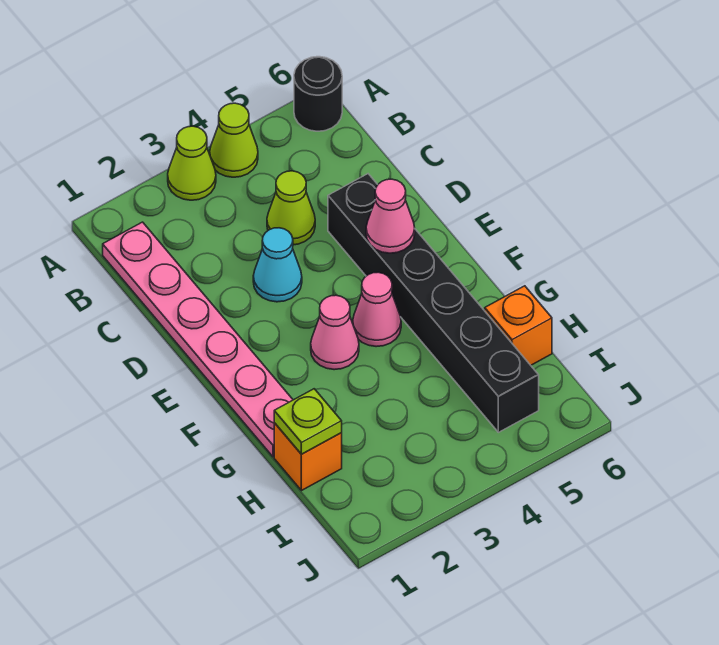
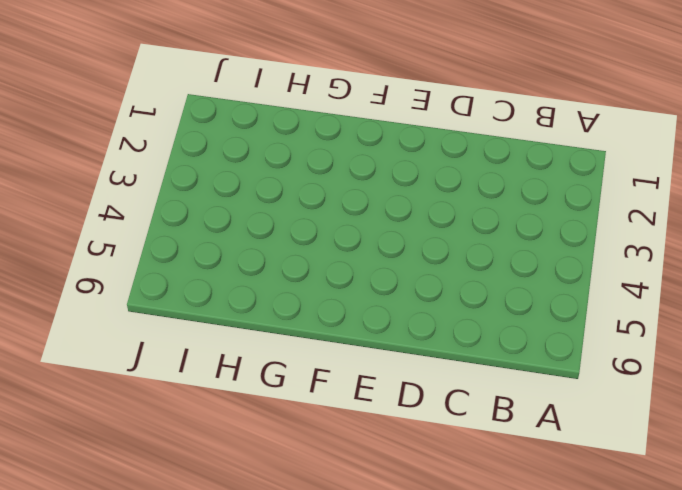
none -> lime cone A3 level 1
none -> lime cone A4 level 1
none -> black round brick A6 level 1

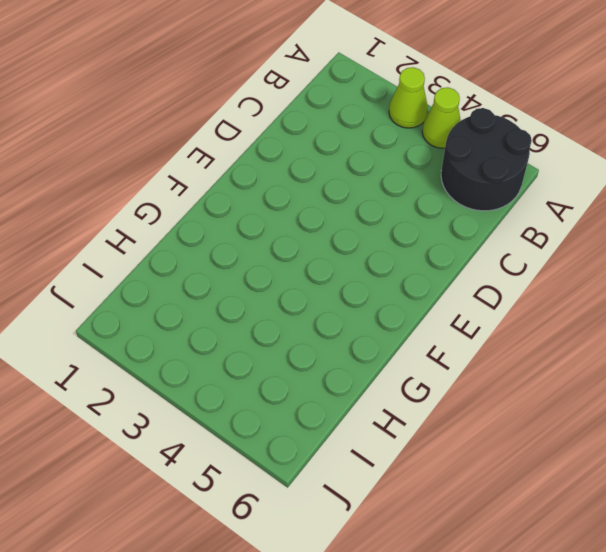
black round brick A5:B6 level 1 -> black round brick A6 level 1
none -> pink plate B1:G1 level 1
none -> lime cone C4 level 1
none -> cyan cone D3 level 1

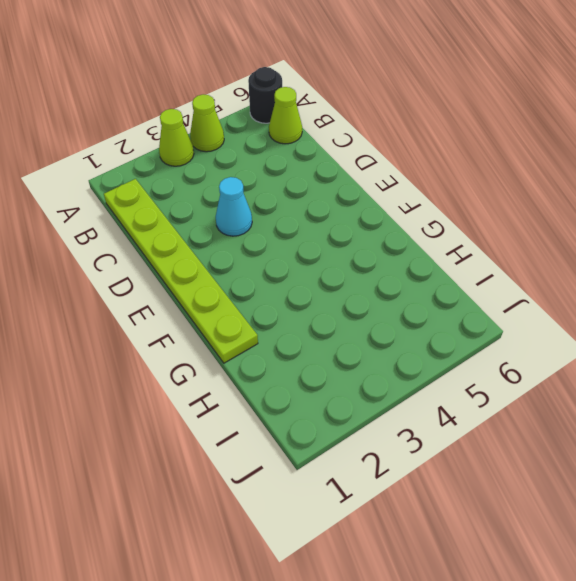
lime plate B1:G1 level 1 -> pink plate B1:G1 level 1
lime cone B6 level 1 -> lime cone C4 level 1
none -> black brick D5:I5 level 1
none -> pink cone F3 level 1
none -> pink cone F4 level 1

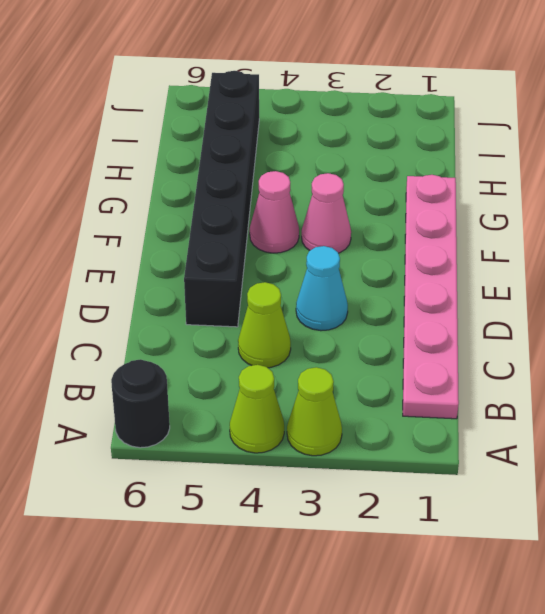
none -> orange brick H1 level 1
none -> orange brick H6 level 1
none -> pink cone E5 level 2

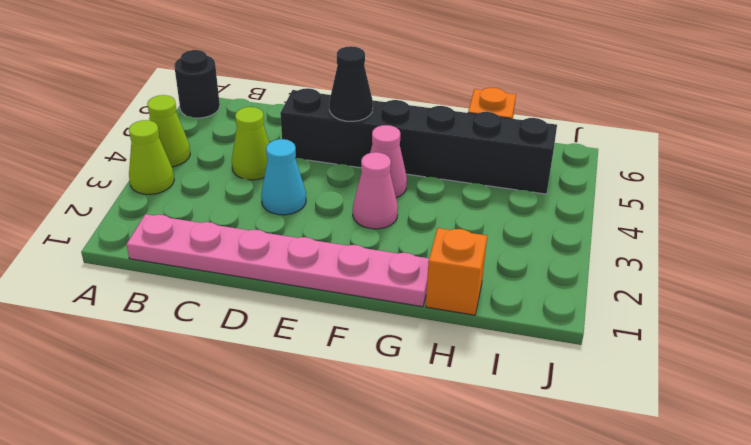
black cone E5 level 2 -> pink cone E5 level 2
none -> lime plate H1 level 2

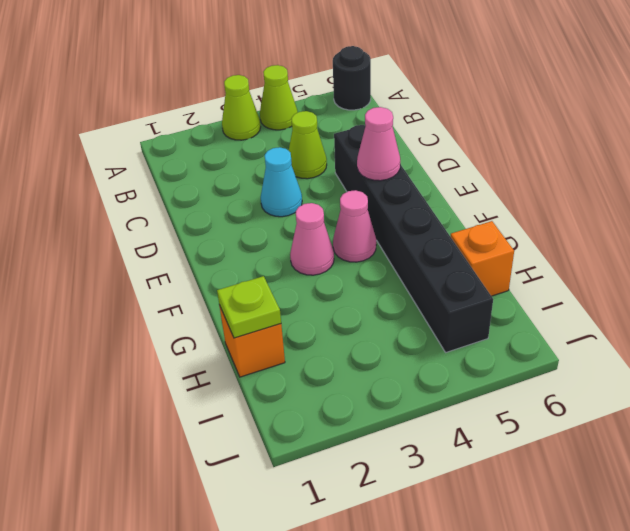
none -> pink plate B1:G1 level 1

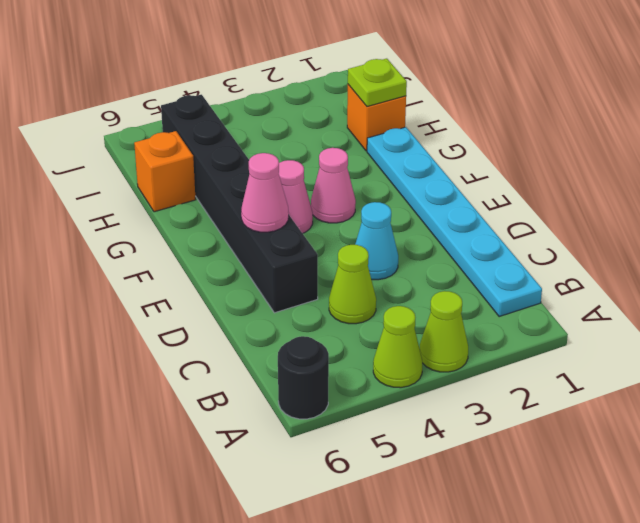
cyan plate B1:G1 level 1 -> pink plate B1:G1 level 1

